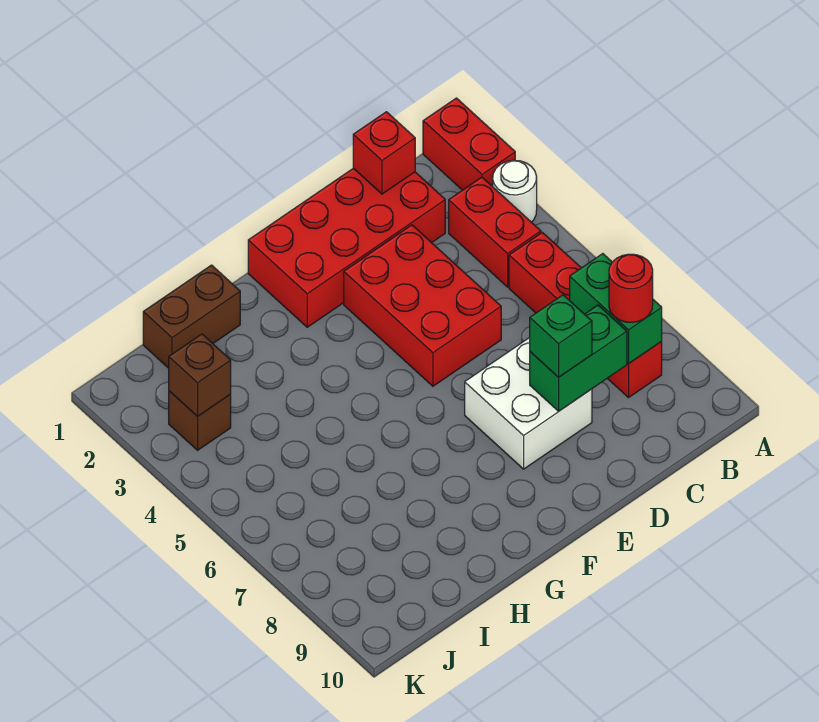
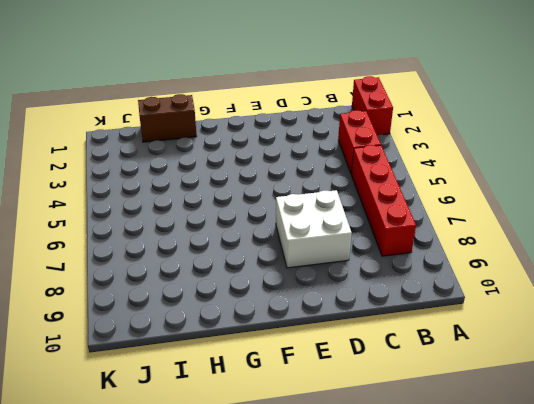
none -> white round brick A3 level 1
none -> red brick C1:F2 level 1
none -> red brick D3:E5 level 1

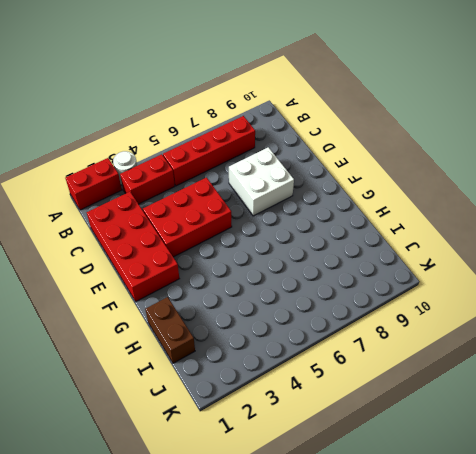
none -> brown brick J3 level 1
none -> green brick B7:B8 level 2
none -> red brick C1 level 2

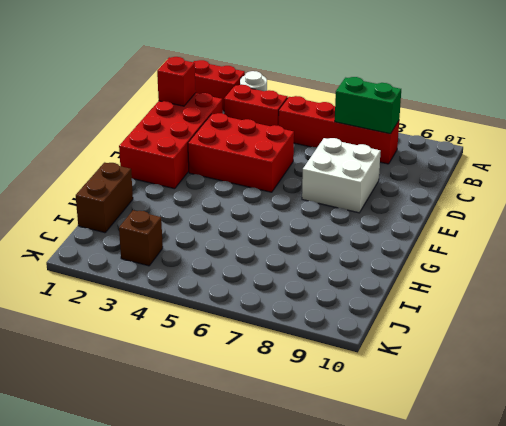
none -> green brick C8:D8 level 2
none -> brown brick J3 level 2
none -> red round brick B8 level 3

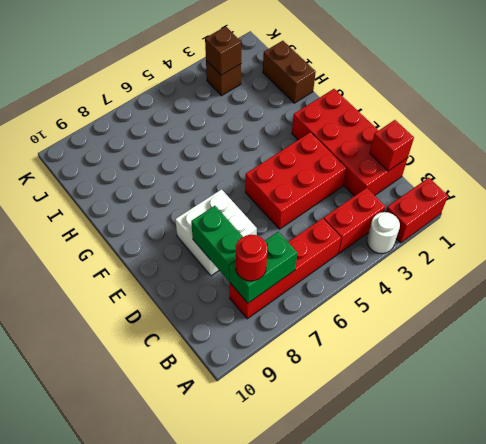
none -> green brick D8 level 3

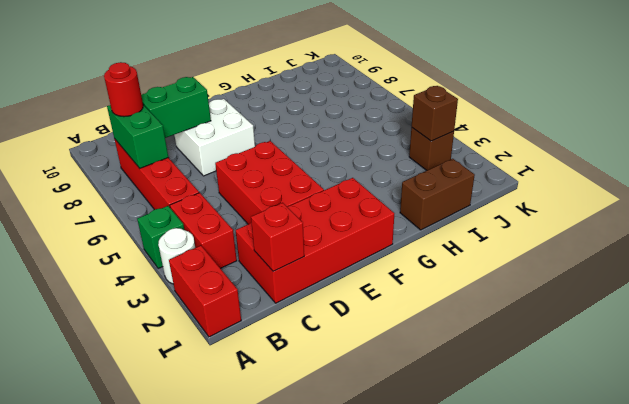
green brick A4 level 1 -> green brick D8 level 3

